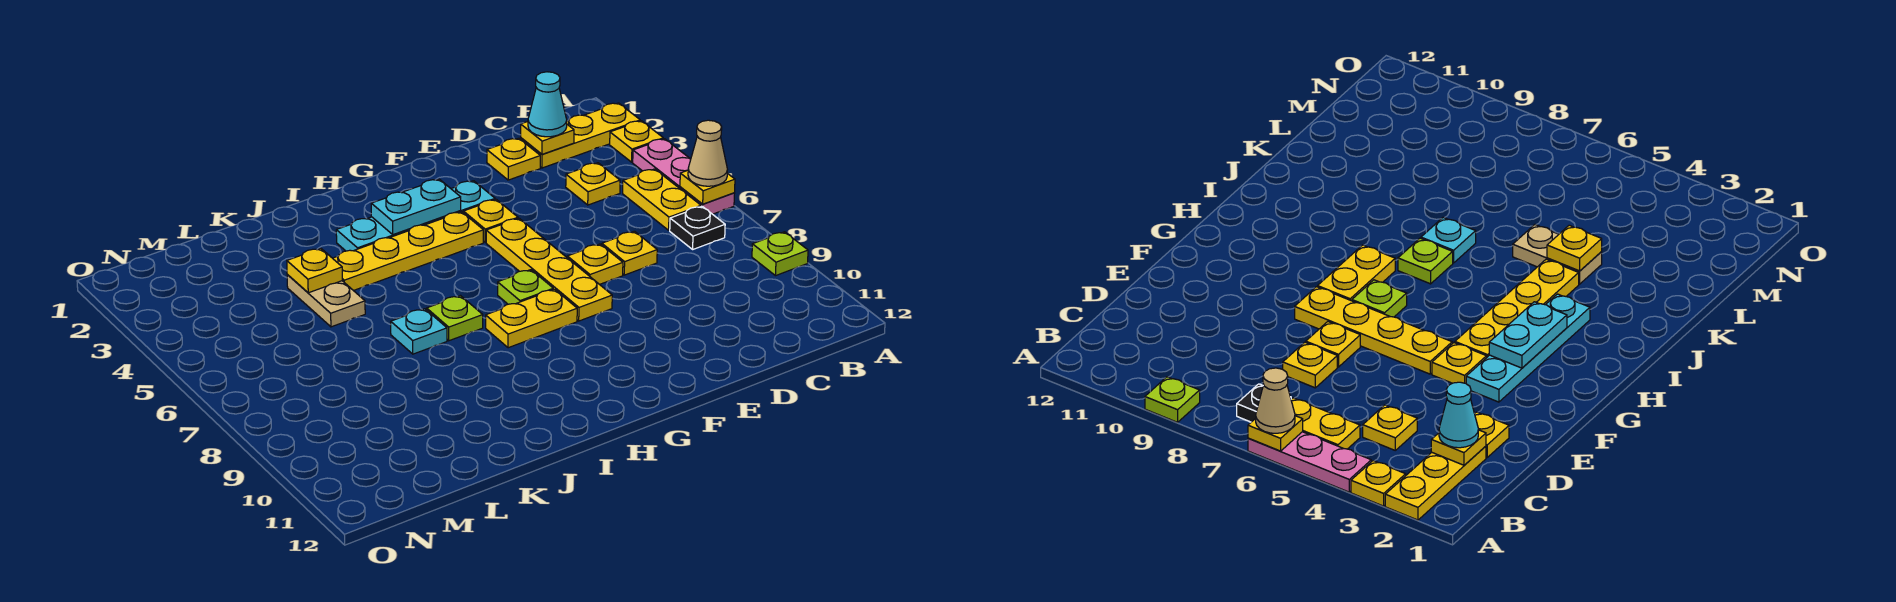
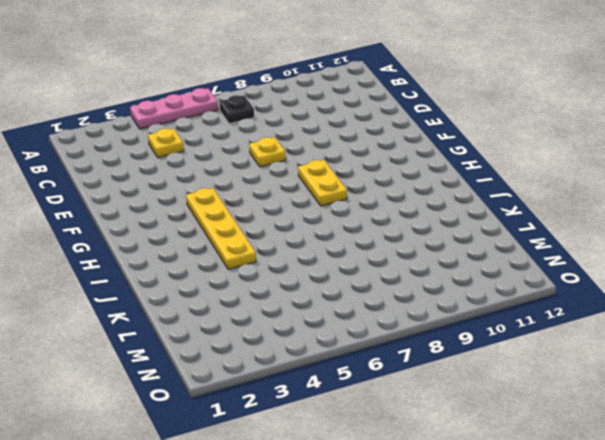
none -> yellow plate A2:C2 level 1
none -> yellow plate A3 level 1
none -> lime plate A9 level 1

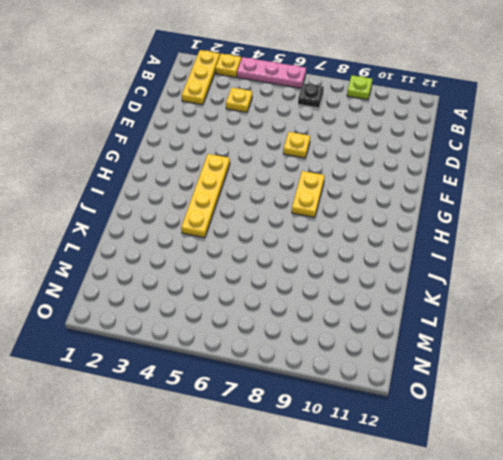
none -> yellow plate B5:B6 level 1
none -> yellow plate D2 level 1
none -> yellow plate D7 level 1

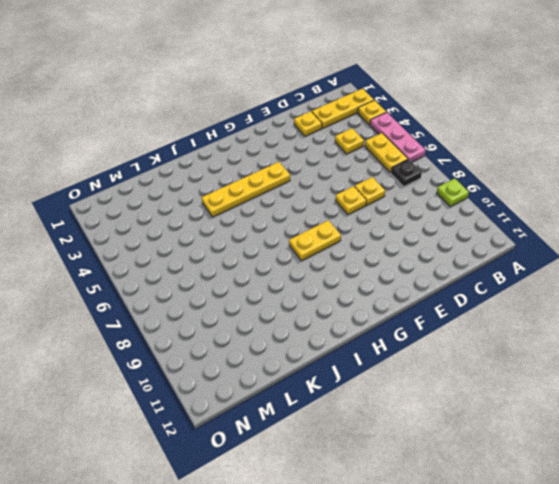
none -> cyan plate F3:I3 level 1
none -> yellow plate F4 level 1
none -> yellow plate F5:F8 level 1

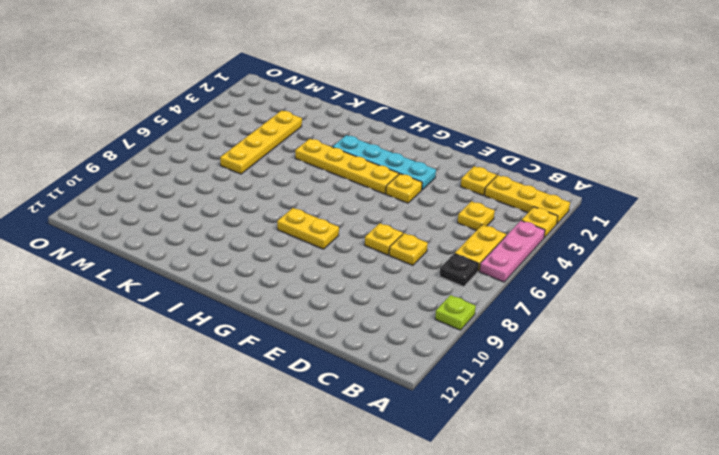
yellow plate L3:L6 level 1 -> yellow plate F5:F8 level 1
none -> lime plate G7 level 1
none -> lime plate I7 level 1
none -> cyan plate J7 level 1

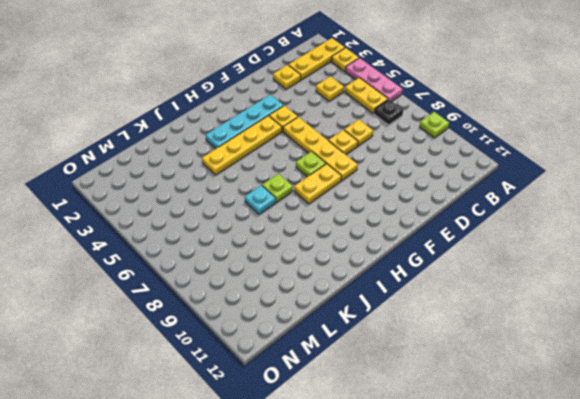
none -> tan plate K4:K5 level 1
none -> yellow plate A6 level 2
none -> yellow plate C2 level 2

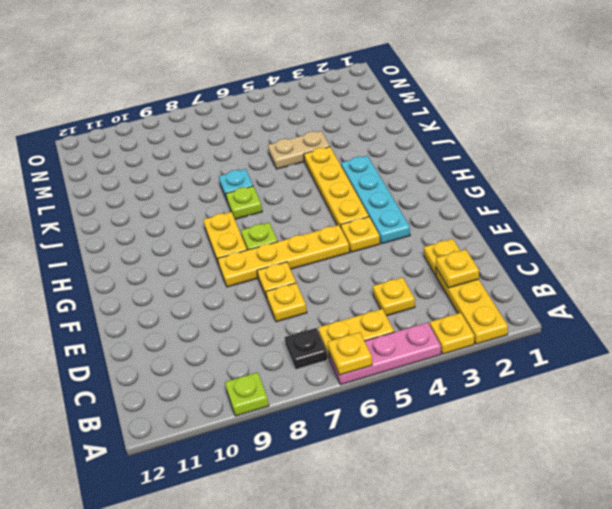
none -> cyan plate G3:H3 level 2
none -> yellow plate K4 level 2
none -> tan cone A6 level 3

